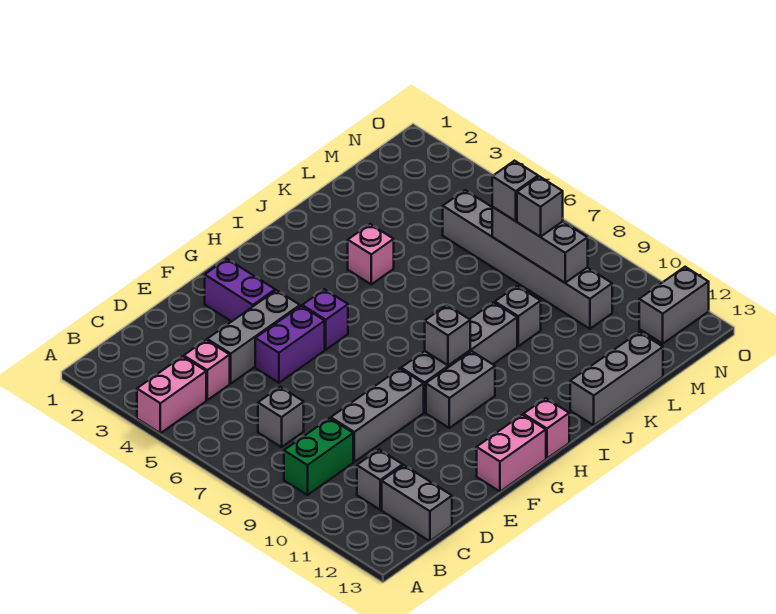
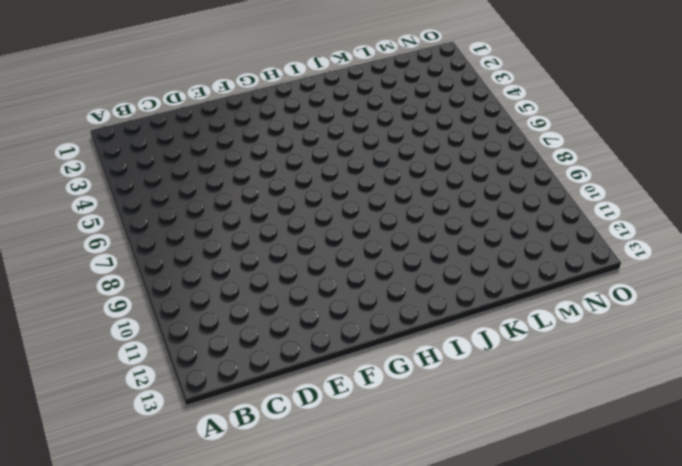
none -> pink brick A4:B4 level 1
none -> green brick B9:C9 level 1
none -> pink brick C4 level 1

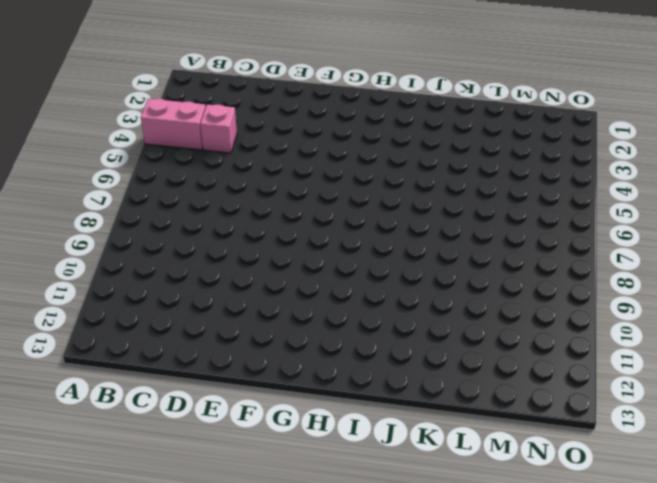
none -> green brick B9:C9 level 1
none -> grey brick C7 level 1
none -> grey brick C11 level 1

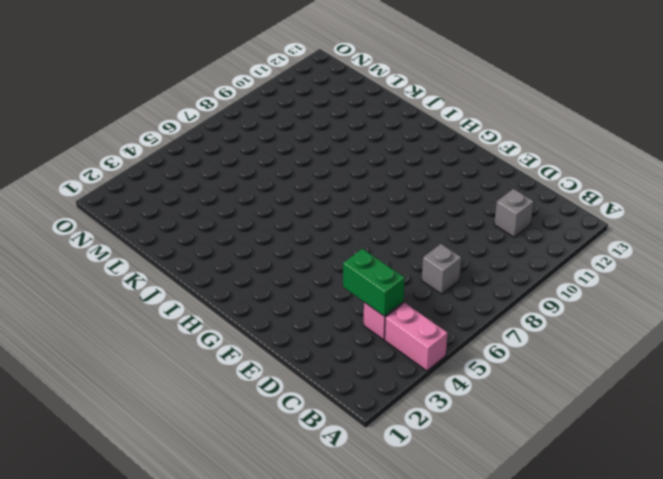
green brick C4:D4 level 2 -> green brick B9:C9 level 1
none -> grey brick C12:C13 level 1
none -> grey brick D4:F4 level 1
none -> grey brick D9:F9 level 1

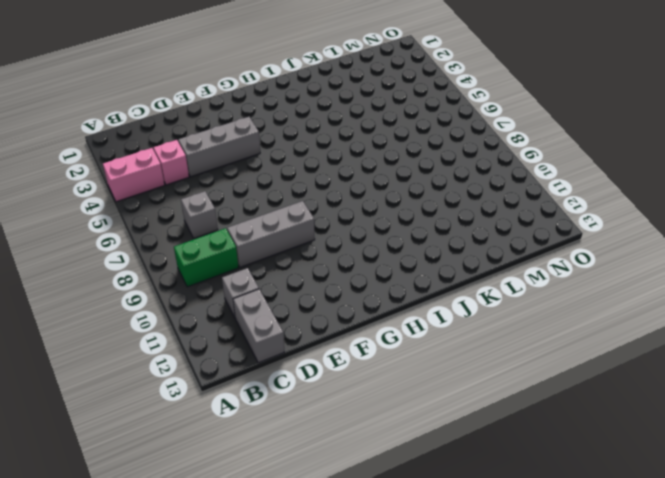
none -> purple brick E5:F5 level 1
none -> purple brick F2:F3 level 1
none -> pink brick F13:G13 level 1

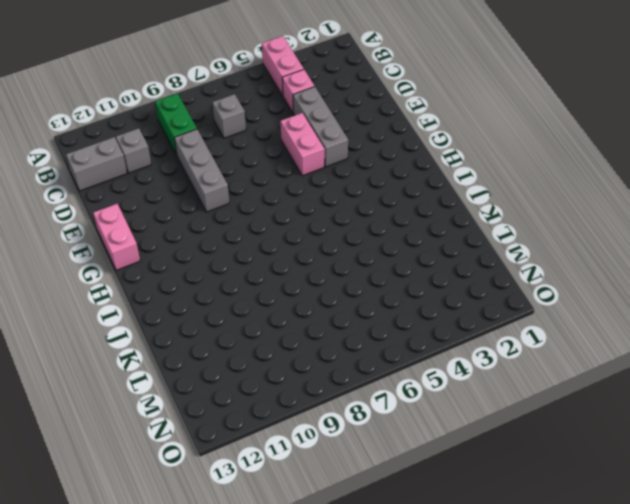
pink brick E5:F5 level 1 -> purple brick E5:F5 level 1
none -> purple brick F2:F3 level 1
none -> purple brick G5 level 1
none -> grey brick G9:J9 level 1

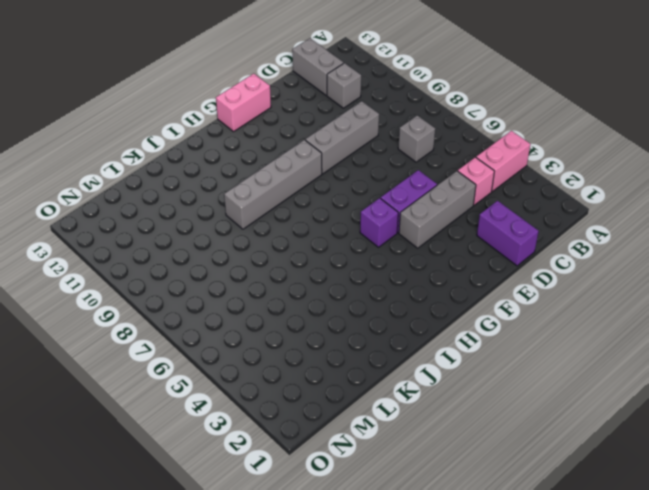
purple brick D1:D2 level 1 -> purple brick F2:F3 level 1
none -> green brick B9:C9 level 1
none -> grey brick G10:H10 level 1
none -> pink brick H13 level 1

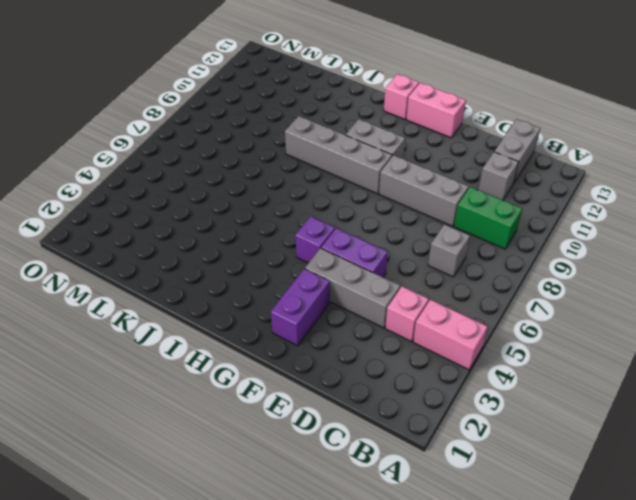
none -> pink brick J4 level 1
none -> grey brick J13:L13 level 1
none -> grey brick K9 level 1

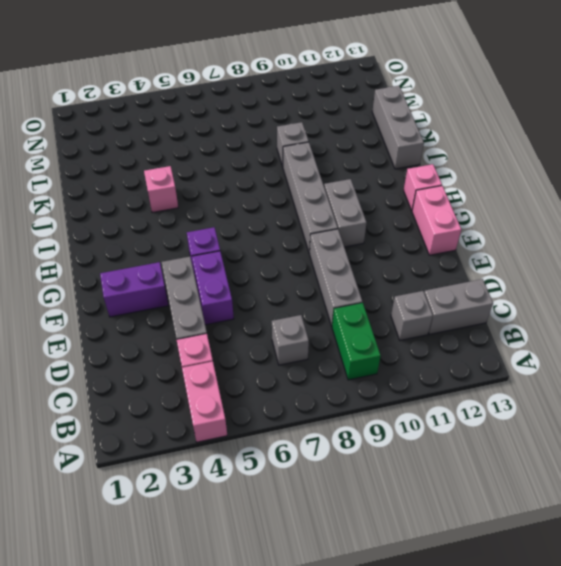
none -> grey brick M5:M10 level 1
none -> grey brick N12:O12 level 1
none -> grey brick H9 level 2

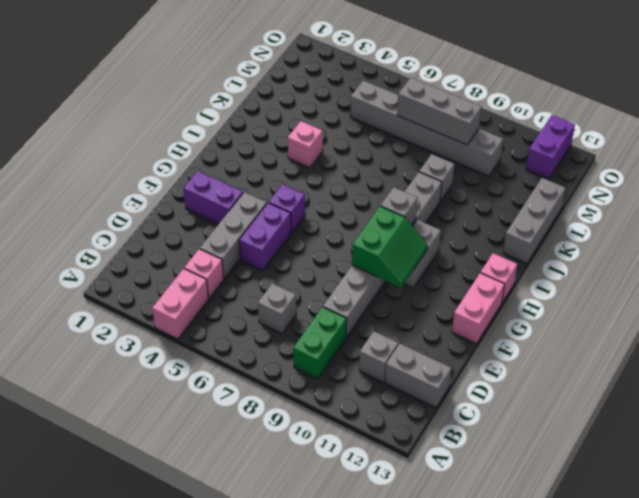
green slope F9:G10 level 2 top 9 -> none
purple brick N12:O12 level 1 -> grey brick N12:O12 level 1
none -> grey brick M7 level 3
none -> grey brick M8 level 3

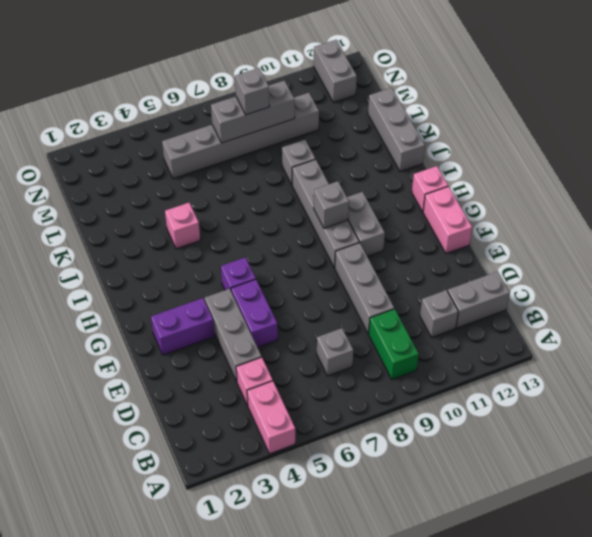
none -> grey brick M7 level 3

